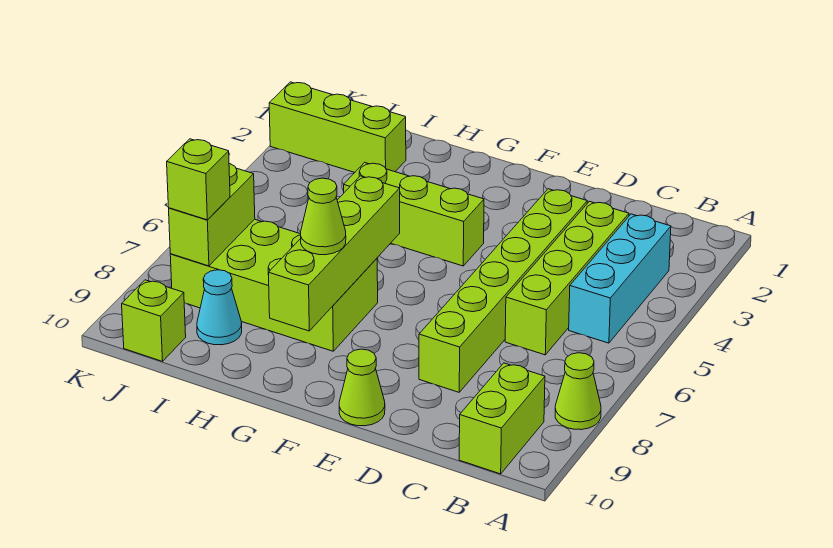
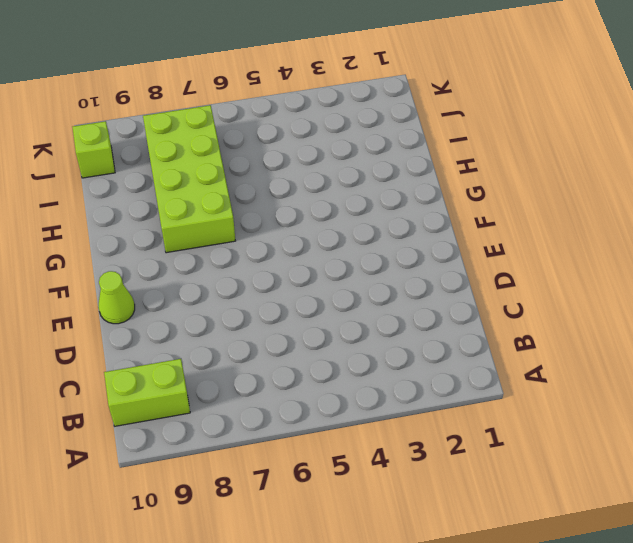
none -> lime cone A8 level 1
none -> cyan brick B3:B5 level 1
none -> lime brick C3:C6 level 1

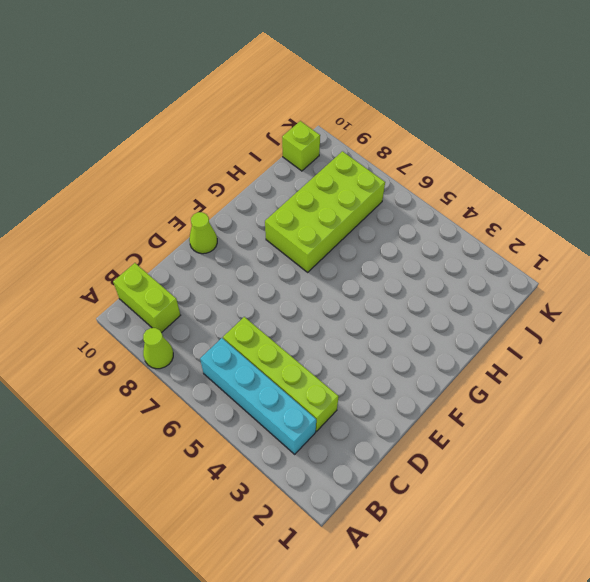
cyan brick B3:B6 level 1 -> cyan brick B3:B5 level 1
none -> lime brick D3:D8 level 1
none -> lime brick F4:H4 level 1
none -> lime brick I2:K2 level 1

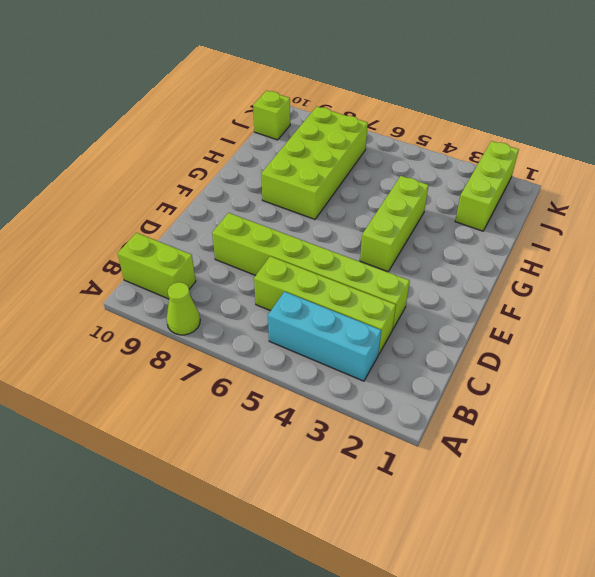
none -> lime cone E10 level 1
none -> cyan cone I9 level 1
none -> lime brick G6:G9 level 2

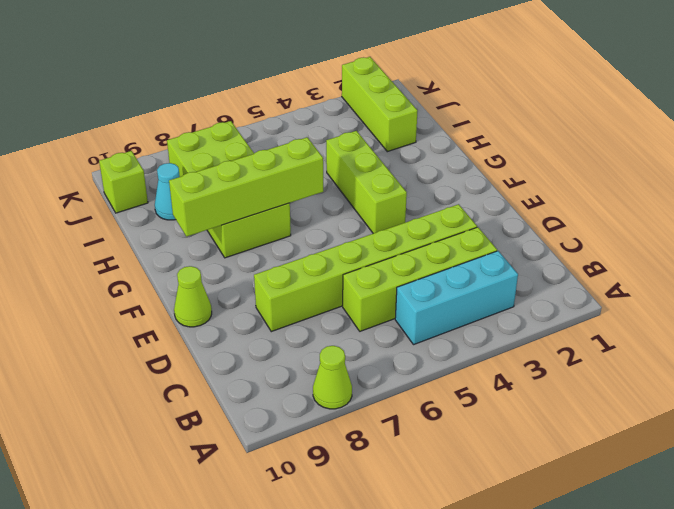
none -> lime brick B9:B10 level 1
none -> lime brick J7:J8 level 2
none -> lime cone G8 level 3

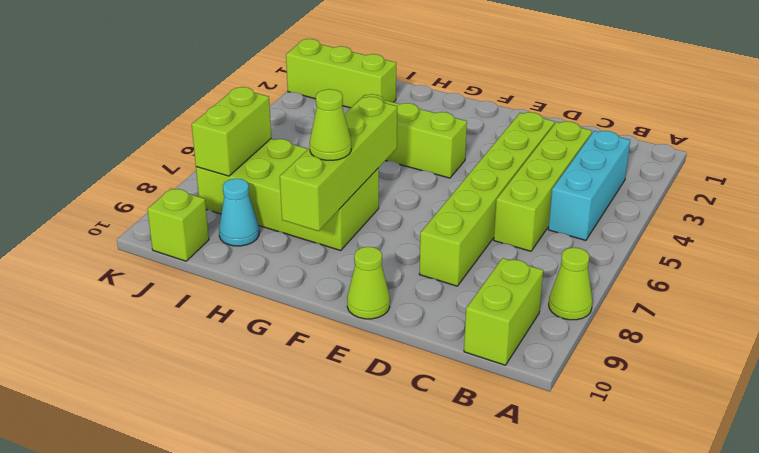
none -> lime brick J8 level 3

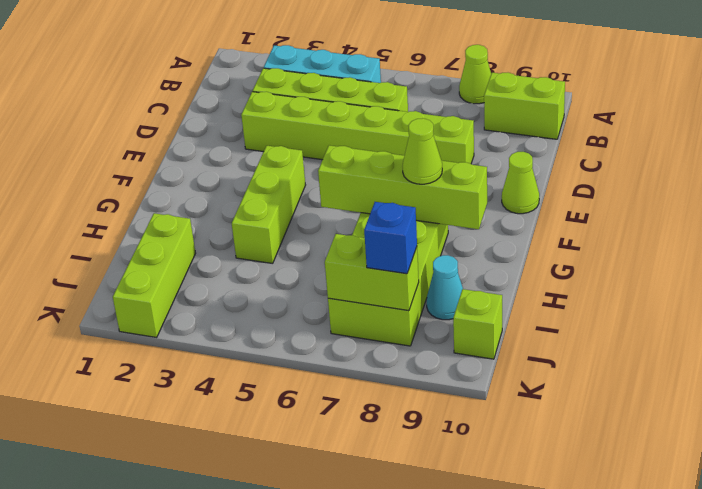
blue brick J8 level 3 -> lime brick J8 level 3

